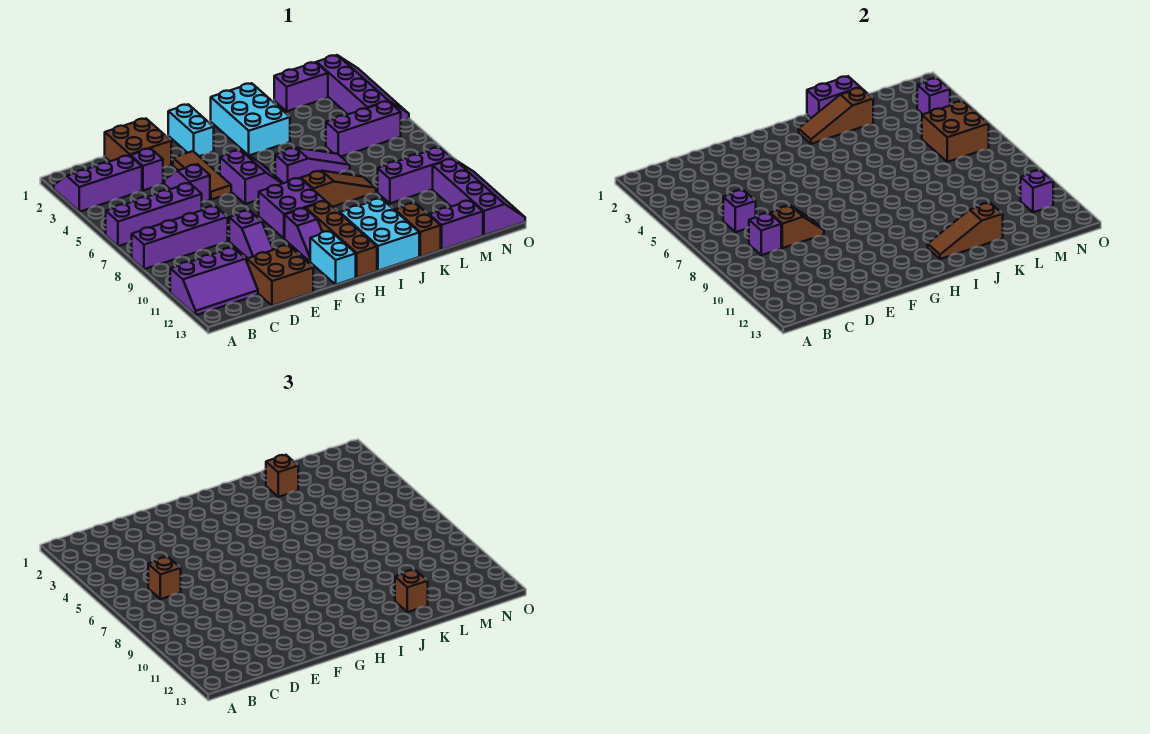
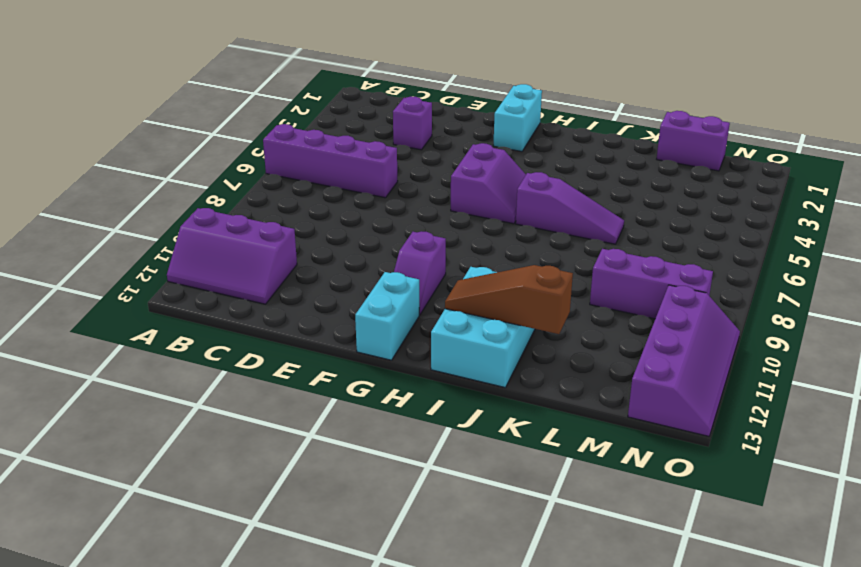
none -> purple slope A2:C3 level 1 top 3
none -> purple brick A8:D8 level 1
none -> brown brick D1:E2 level 1
none -> brown brick D12:E13 level 1

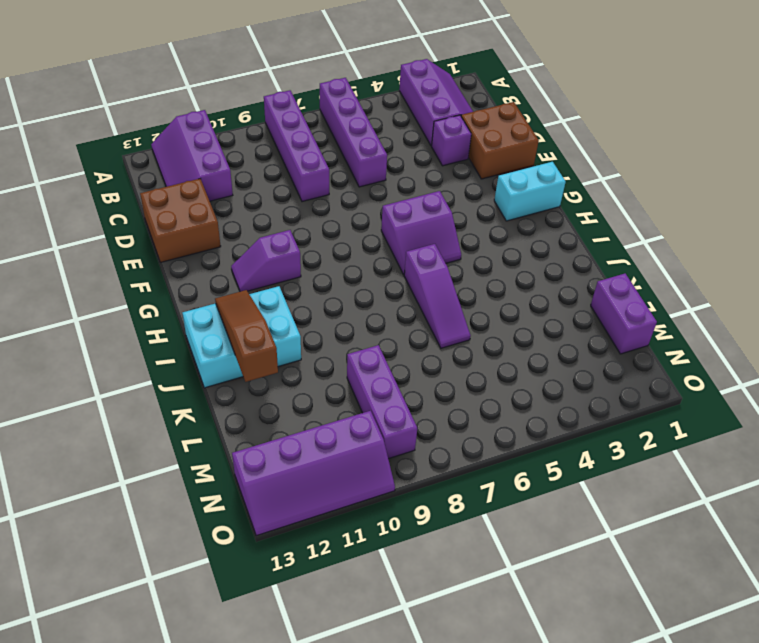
none -> purple slope E4:E5 level 1 top 5
none -> purple slope E9:E10 level 1 top 9
none -> brown tile F3:F5 level 1
none -> purple brick G8:H9 level 1

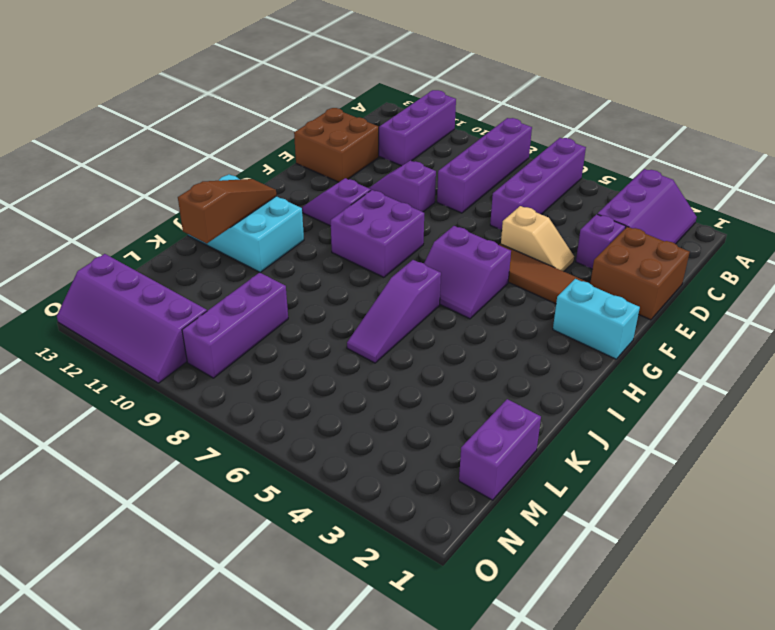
tan slope E4:E5 level 1 top 5 -> purple slope E4:E5 level 1 top 5
none -> cyan brick G12:G13 level 1
none -> brown brick H10:H13 level 1
none -> cyan brick I1:J3 level 1
none -> brown slope I8:K8 level 1 top I

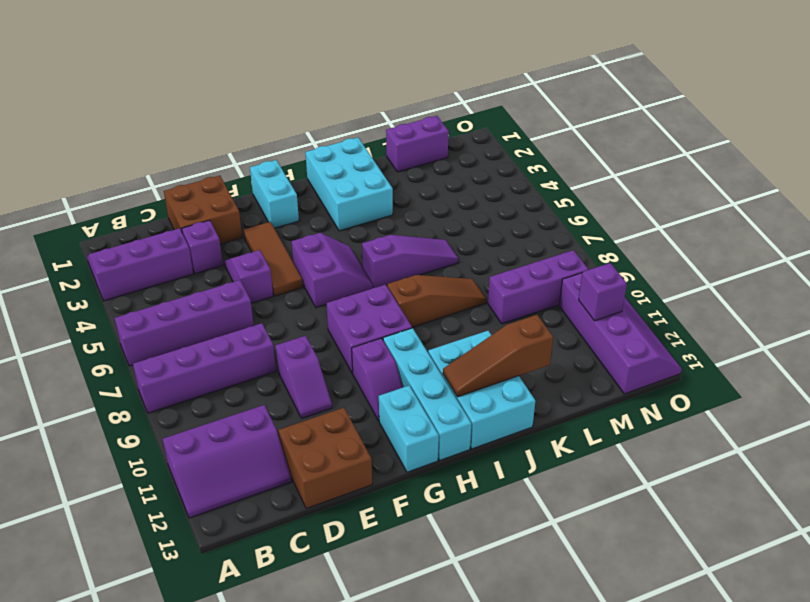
cyan brick H10:H13 level 1 -> brown brick H10:H13 level 1
none -> brown brick K12:K13 level 1
none -> purple brick L5:N5 level 1
none -> purple brick L13:M13 level 1
none -> purple slope N1:O4 level 1 top N

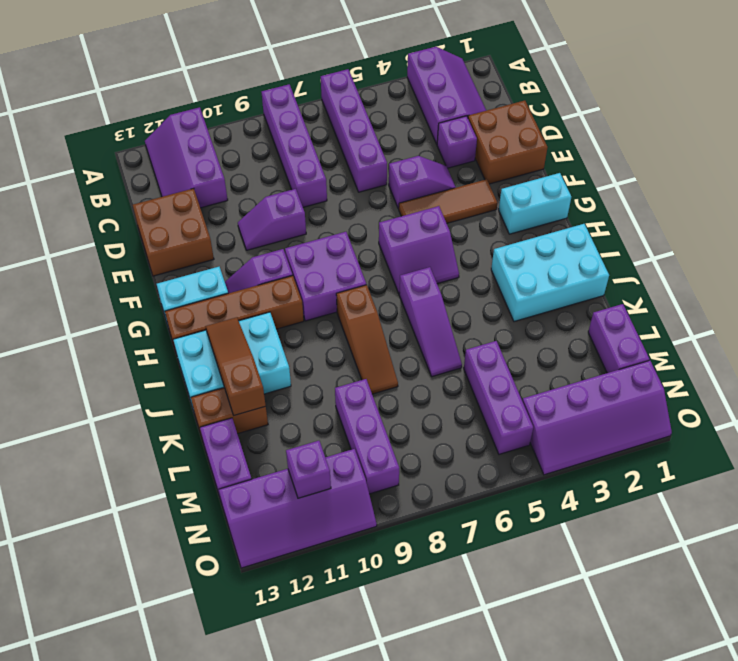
none -> purple brick C6 level 2
none -> purple brick C8 level 2
none -> brown slope D8:E8 level 2 top D
none -> brown slope I2:K2 level 2 top K

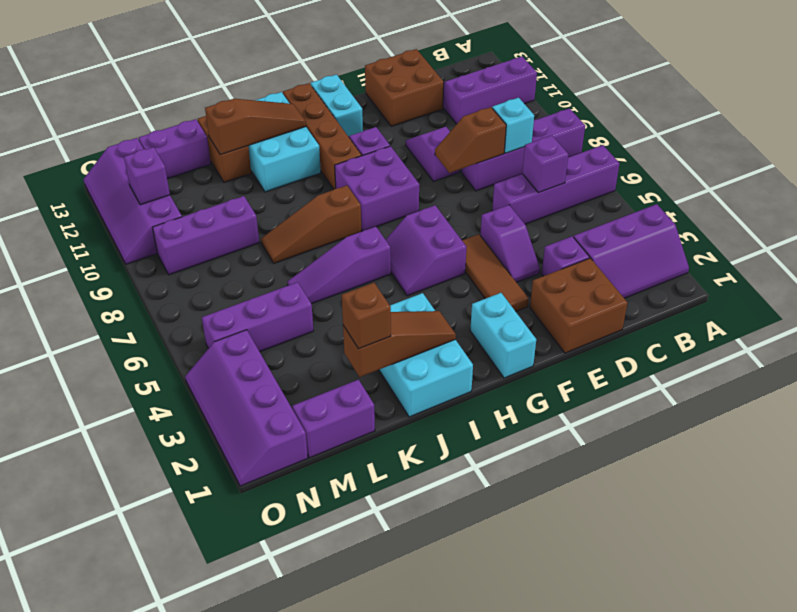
cyan brick C8 level 2 -> purple brick C8 level 2
none -> purple brick J1:K1 level 2
none -> brown brick M5:N6 level 2
none -> purple brick N3 level 2
none -> brown brick C6 level 3

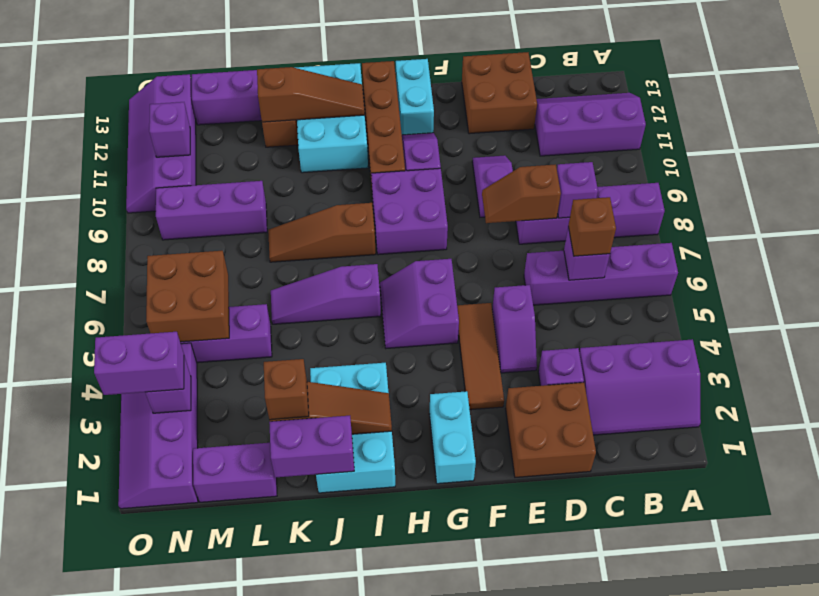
purple brick N3:O3 level 3 -> none
none -> brown brick K12 level 3

